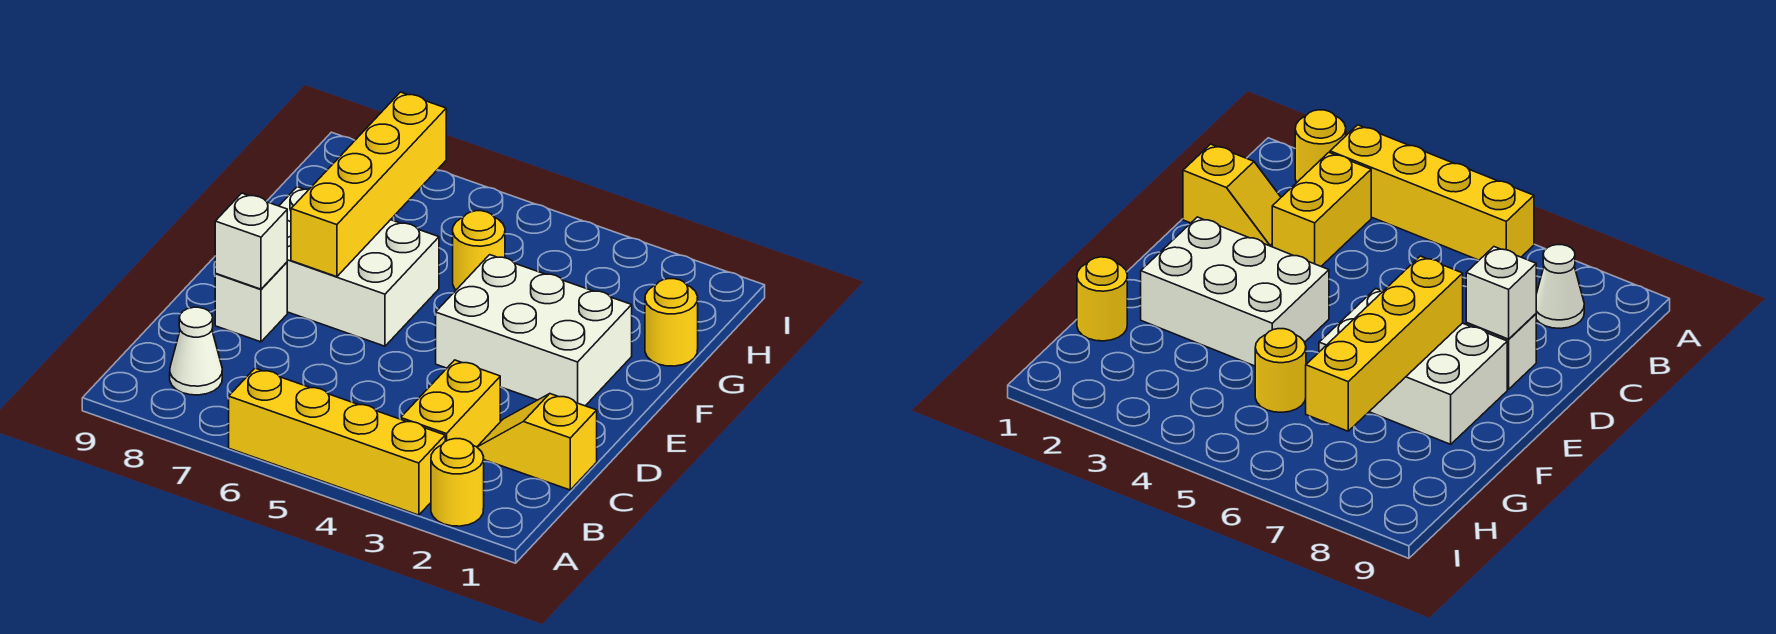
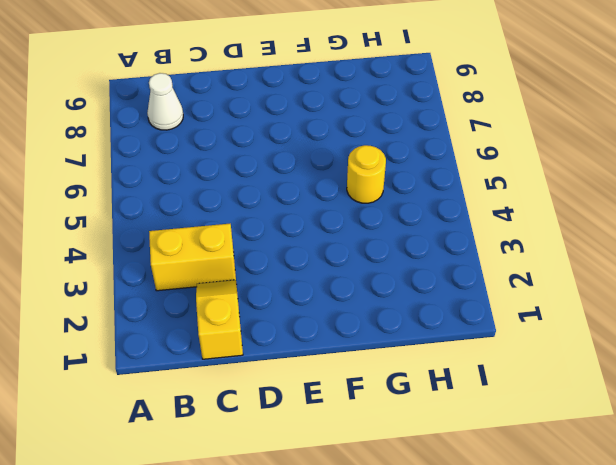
none -> yellow round brick A2 level 1
none -> yellow brick A3:A6 level 1
none -> white brick D8 level 1

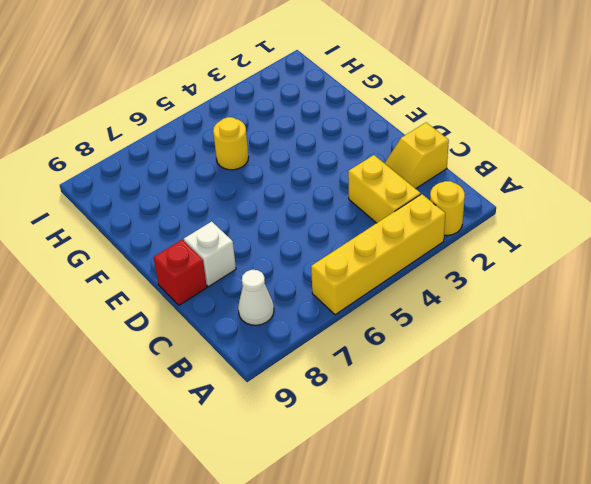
red brick D9 level 1 -> none
none -> white brick E2:F4 level 1
none -> white brick E6:F8 level 1
none -> yellow round brick G1 level 1

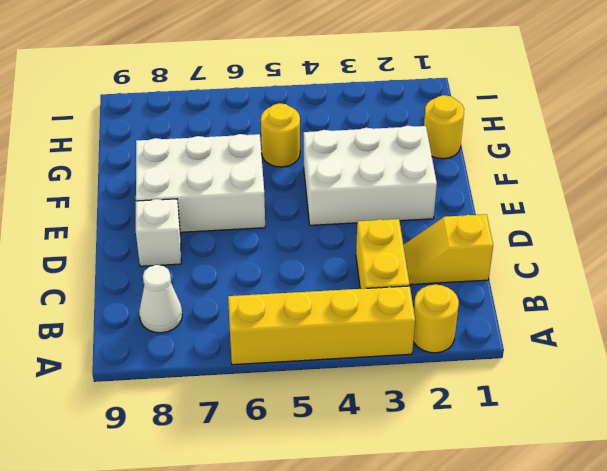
none -> white brick D8 level 2
none -> yellow brick E7:H7 level 2

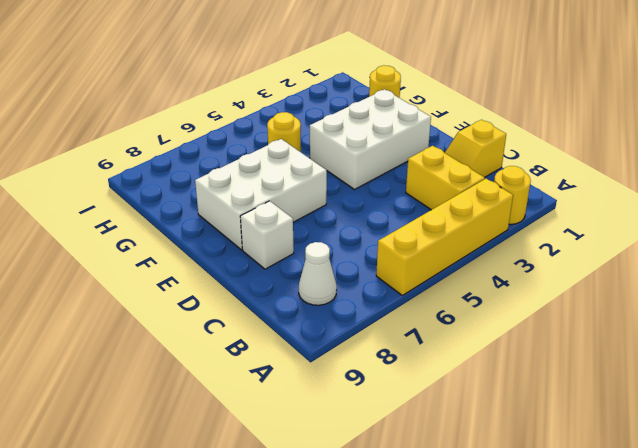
none -> white brick D8 level 2
none -> yellow brick E7:H7 level 2

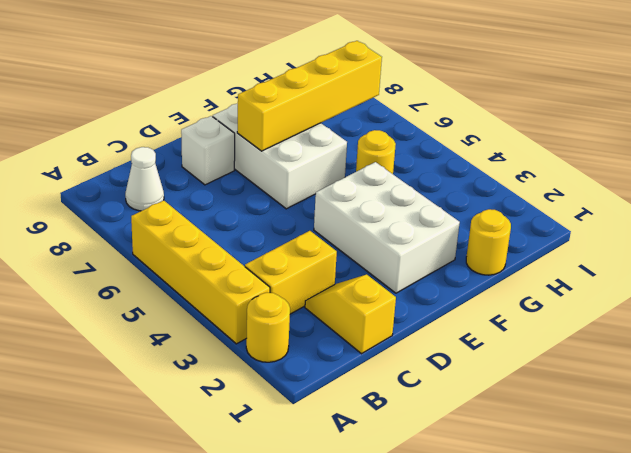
none -> white brick D8 level 2

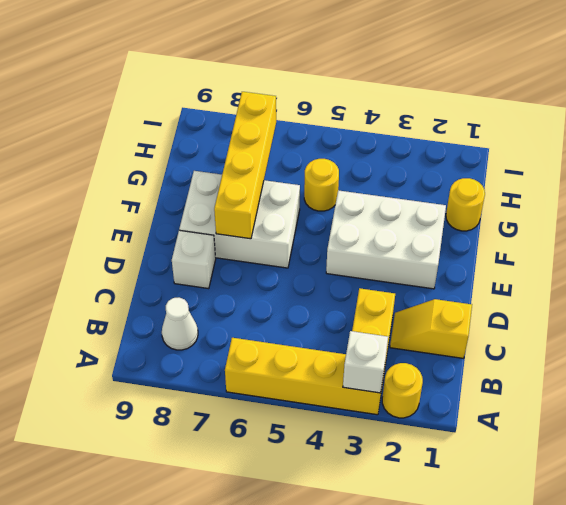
white brick A3 level 2 -> white brick D8 level 2

